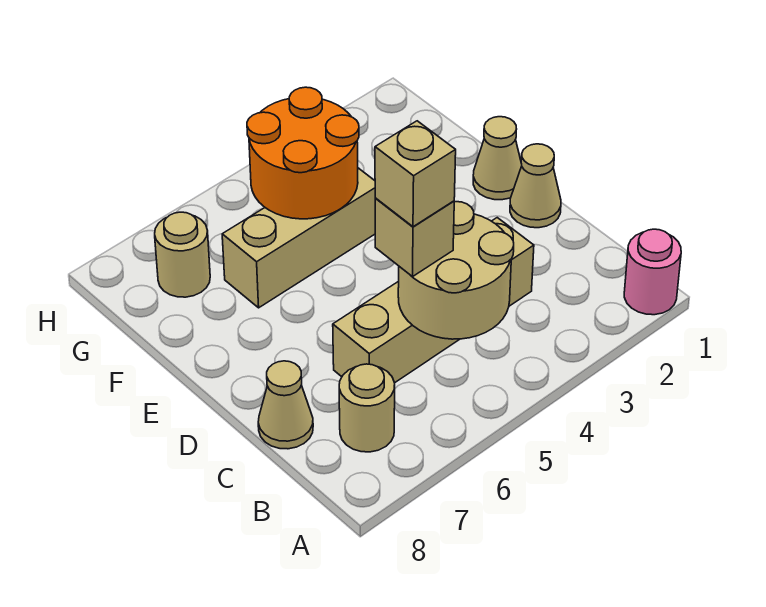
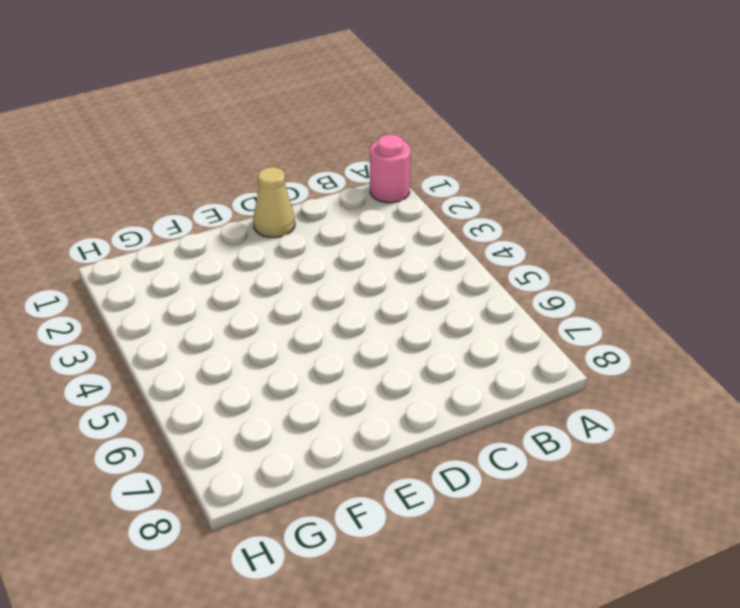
none -> tan round brick B7 level 1
none -> tan brick C3:C6 level 1
none -> tan cone C8 level 1

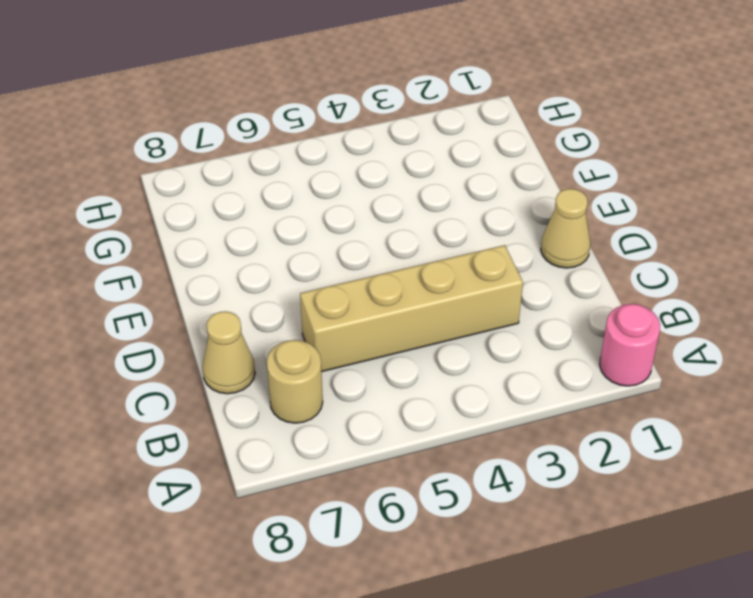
none -> tan cone E1 level 1
none -> tan brick F4:F6 level 1
none -> tan round brick G7 level 1

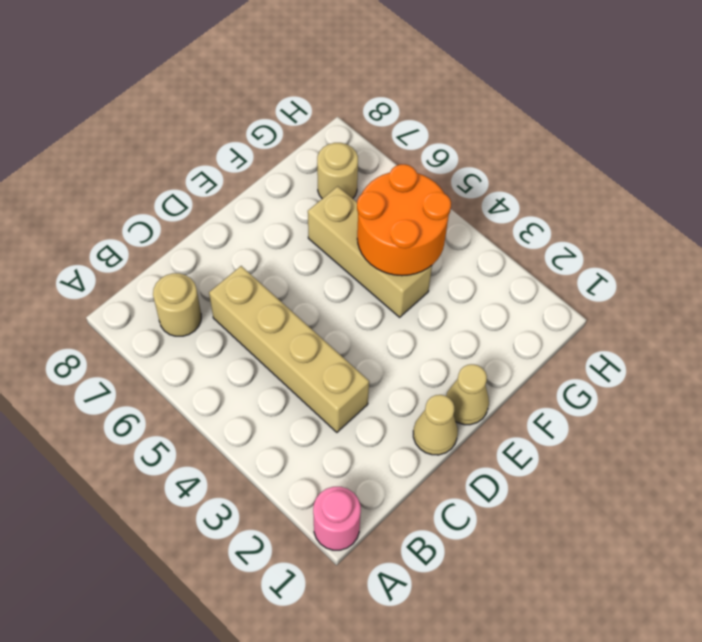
none -> tan cone C8 level 1
none -> tan round brick B4:C5 level 2
none -> tan brick C5 level 3

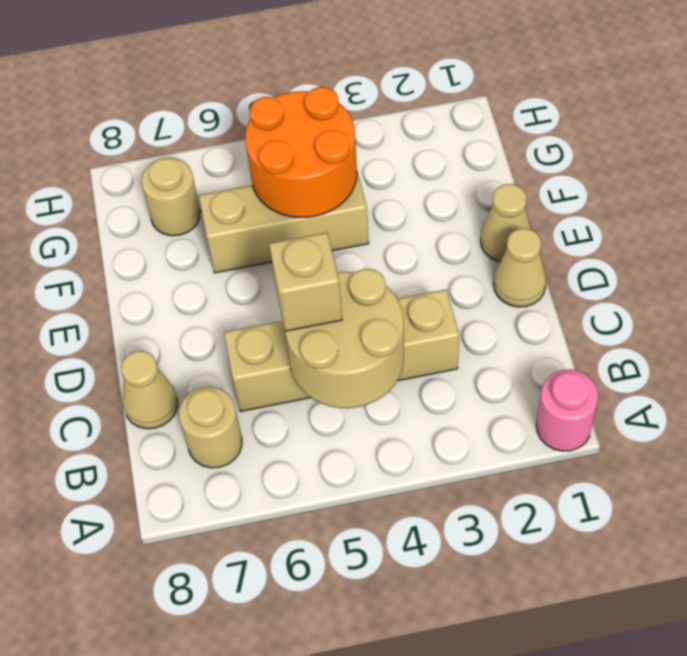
none -> tan brick C5 level 4

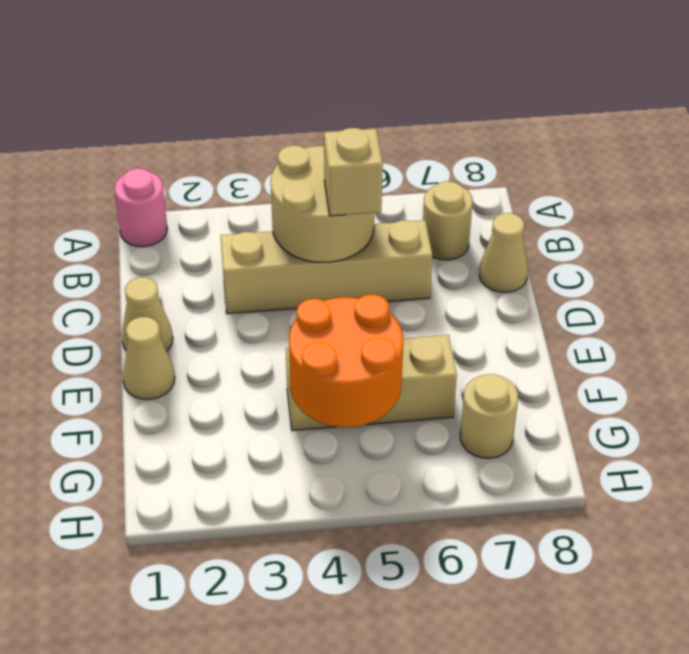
none -> tan brick C5 level 4

